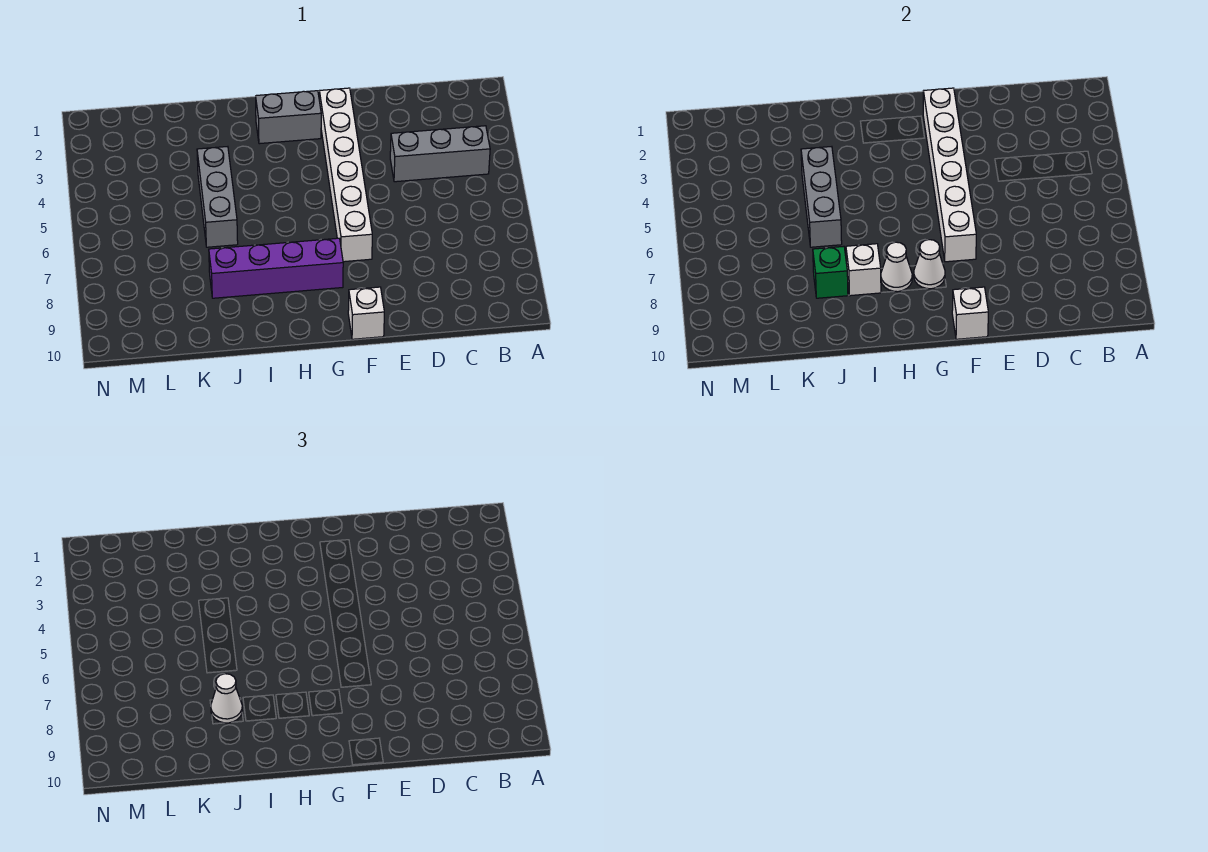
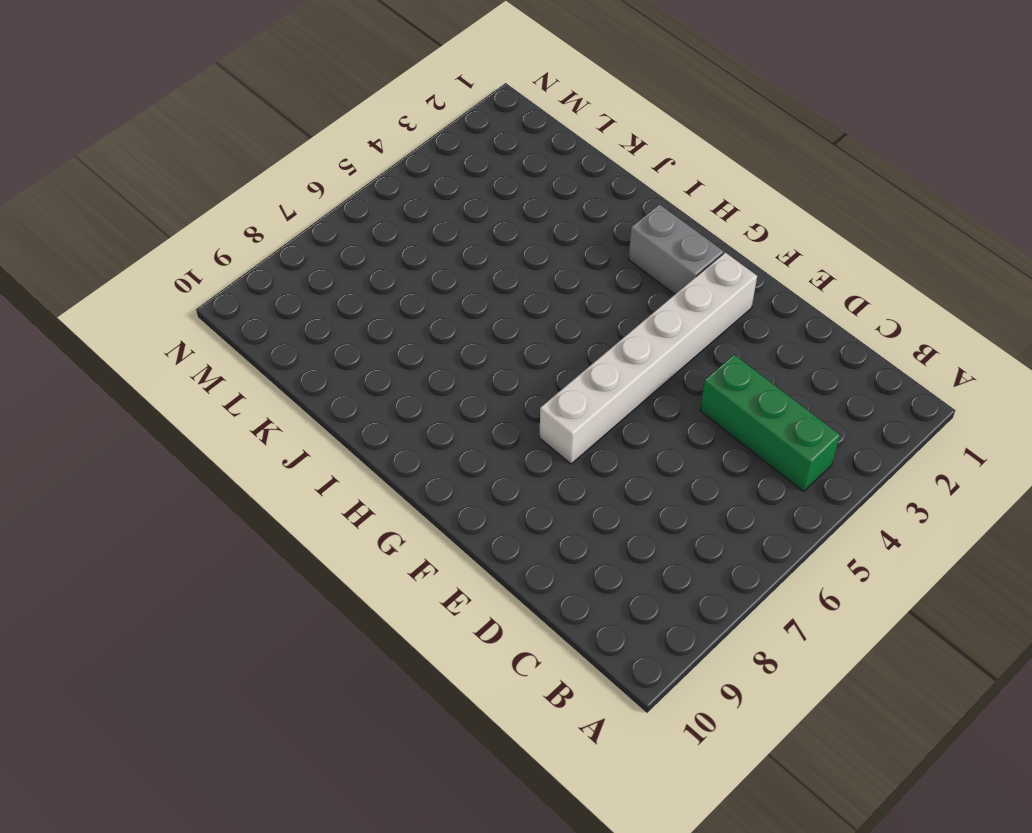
green brick B4:D4 level 1 -> grey brick B4:D4 level 1
none -> white brick F10 level 1
none -> purple brick G8:J8 level 1
none -> grey brick J4:J6 level 1

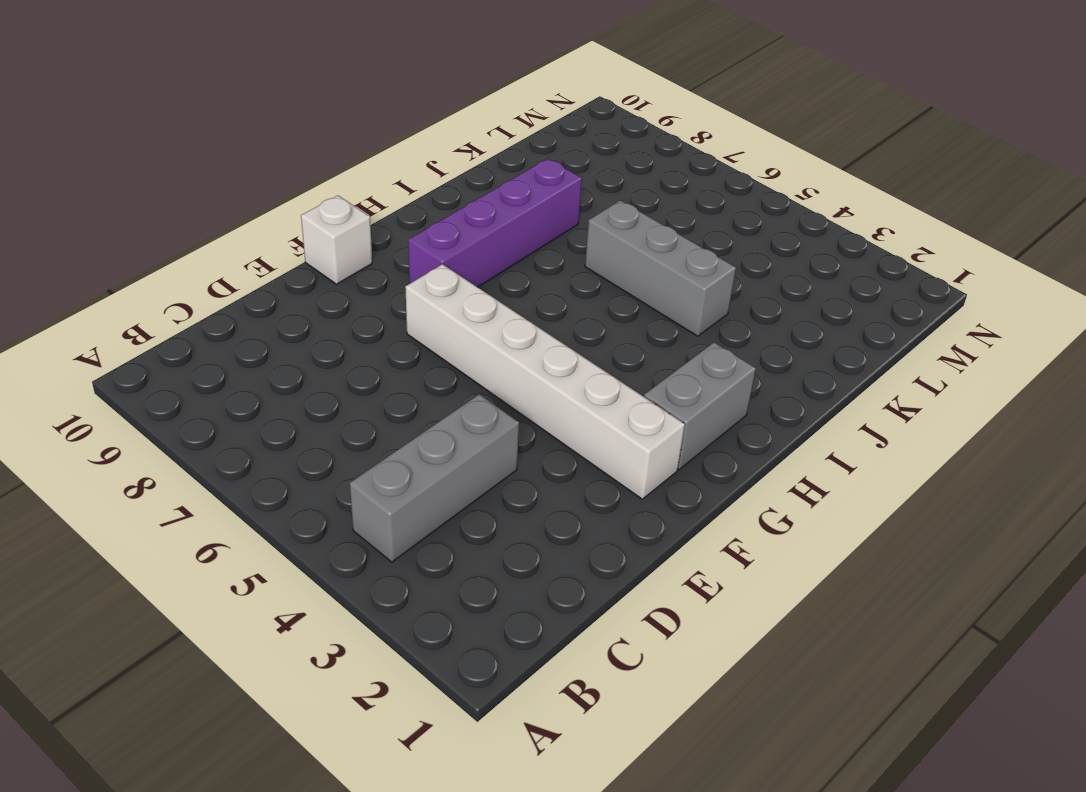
none -> white brick F2:F7 level 2
none -> white brick F10 level 2
none -> white cone G8 level 2

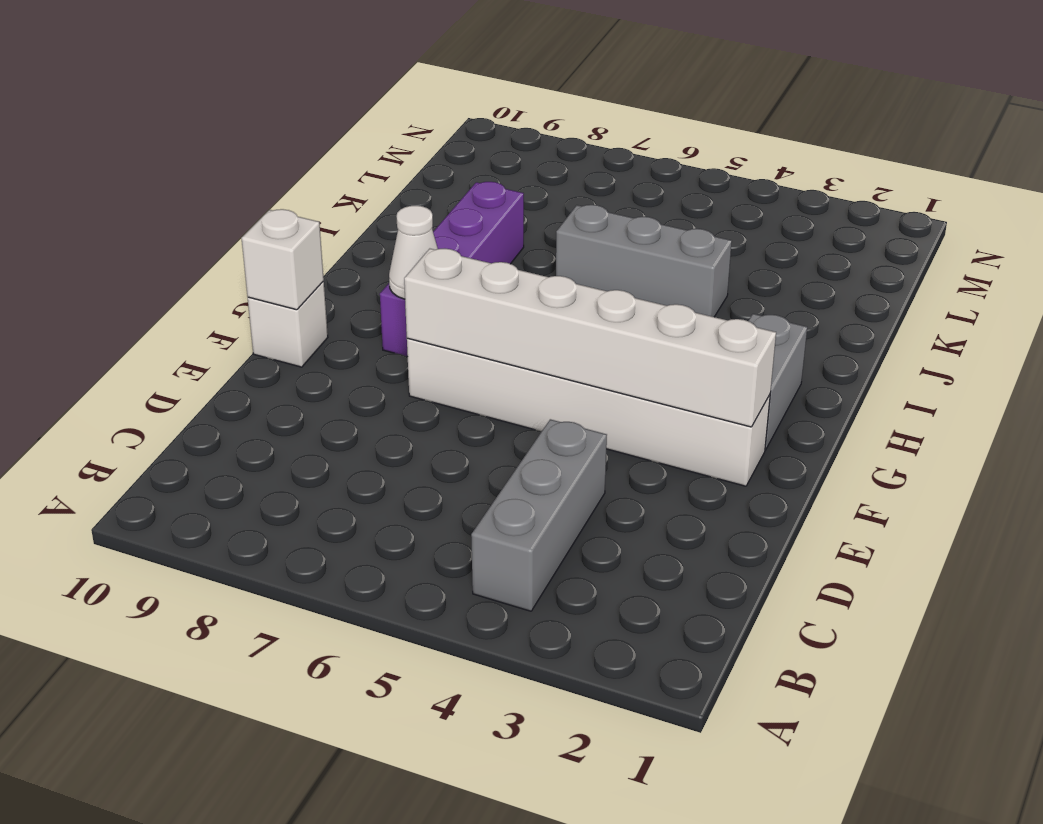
none -> white cone H8 level 2
none -> white brick I8 level 2
none -> grey brick J4:J6 level 2

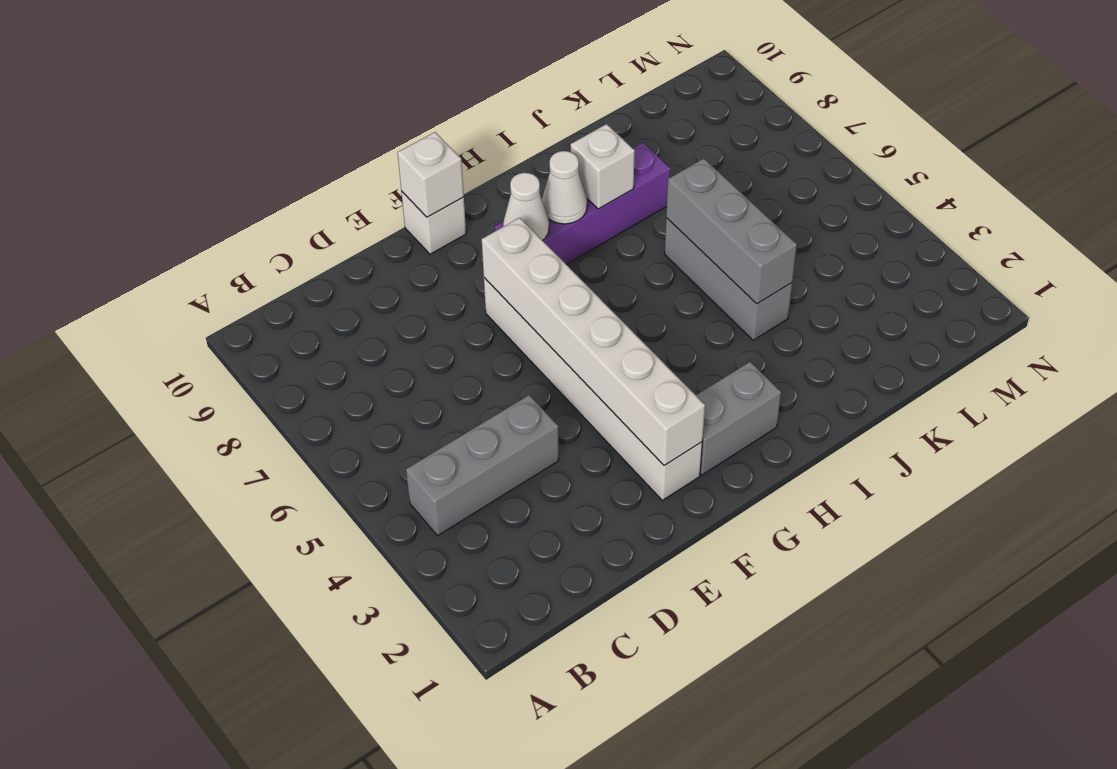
none -> green brick J8 level 2
none -> white cone J8 level 3

